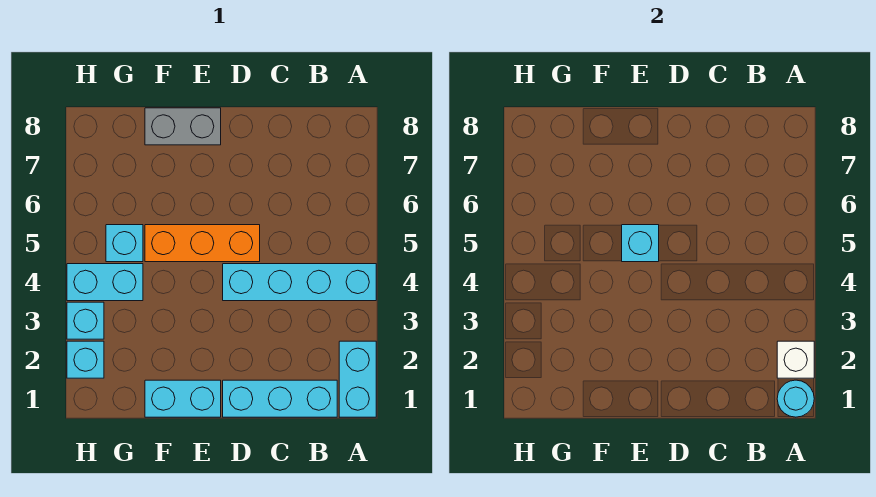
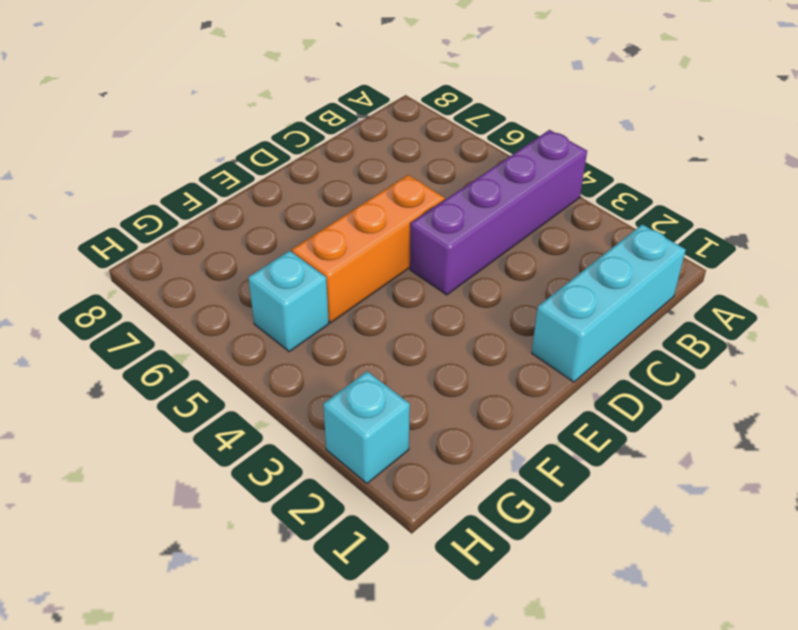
purple brick A4:D4 level 1 -> cyan brick A4:D4 level 1
none -> cyan brick A1:A2 level 1
none -> cyan brick E1:F1 level 1
none -> grey brick E8:F8 level 1

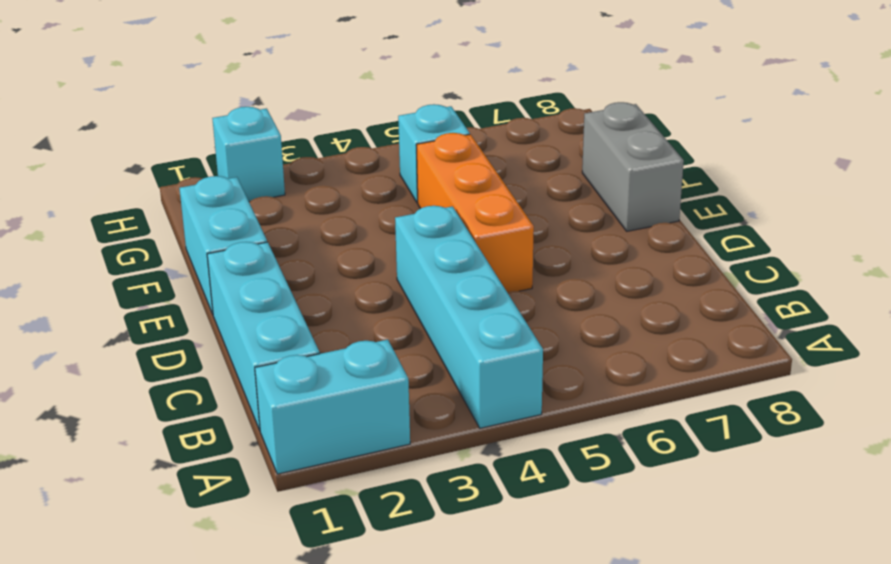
none -> cyan brick G4:H4 level 1
none -> cyan brick H3 level 1
none -> cyan round brick A1 level 2

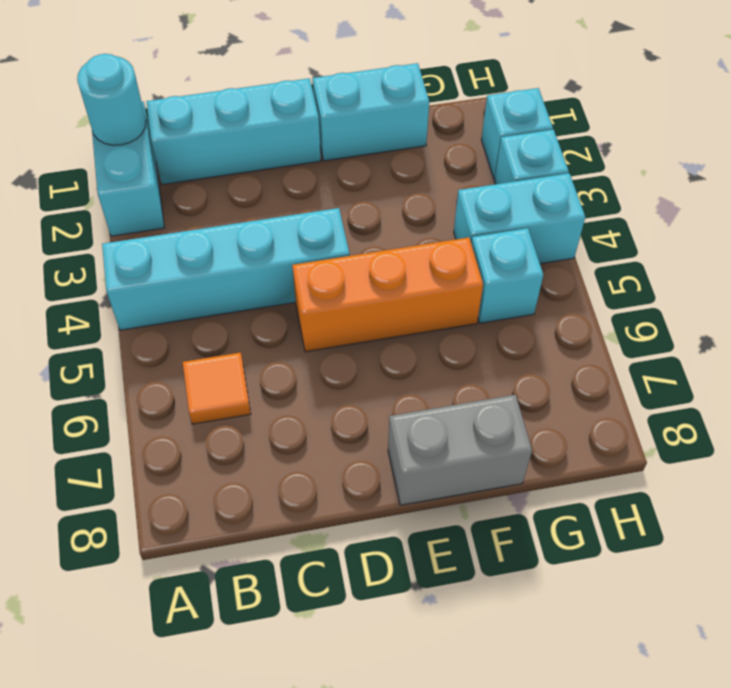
orange tile B6 level 1 -> none
none -> white brick A2 level 2
none -> cyan brick E5 level 2

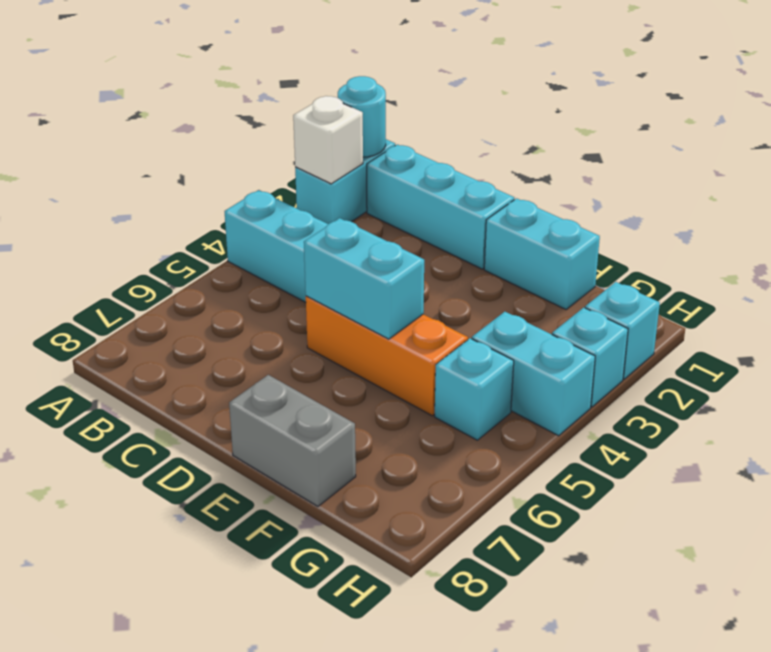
cyan brick D5:E5 level 2 -> cyan brick E5 level 2

